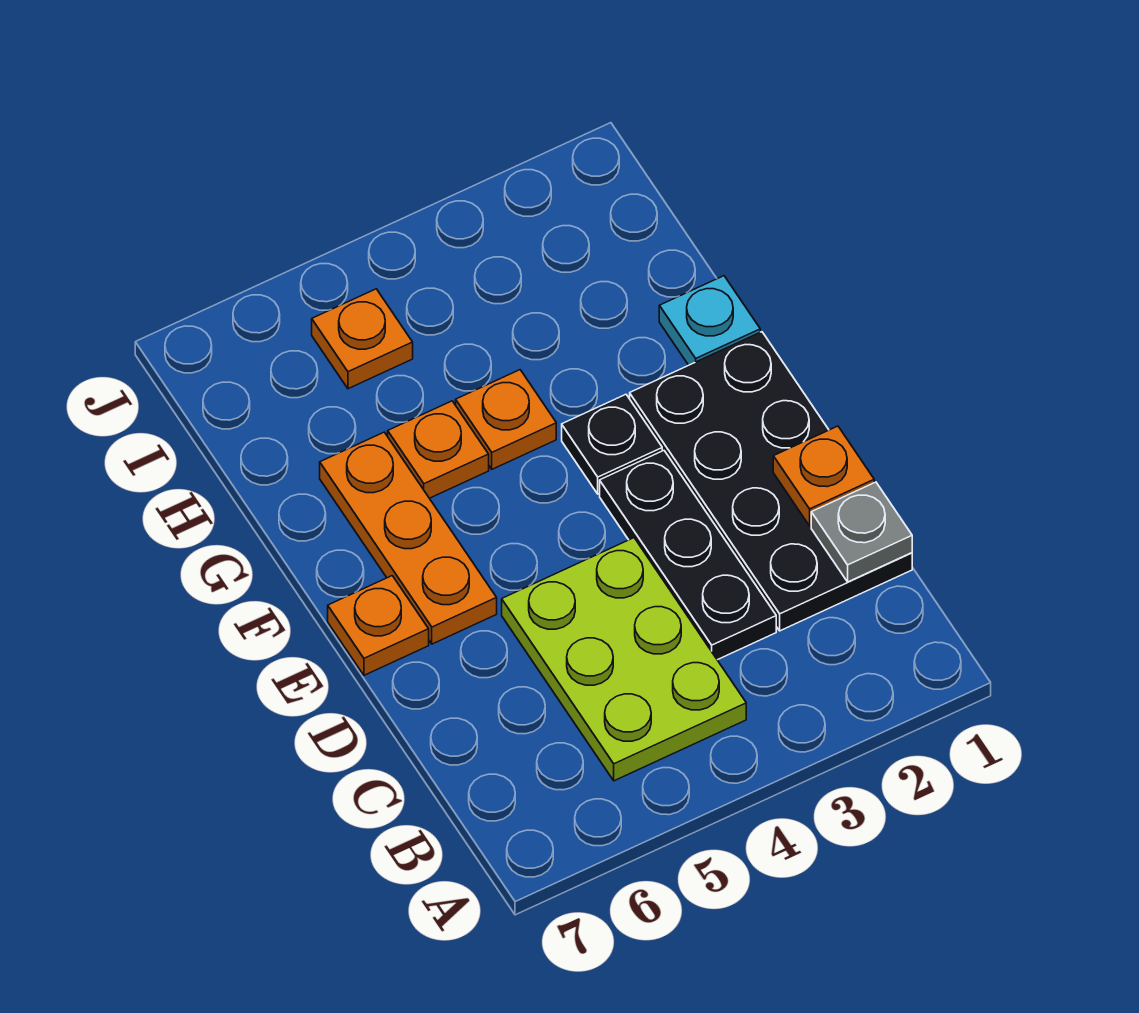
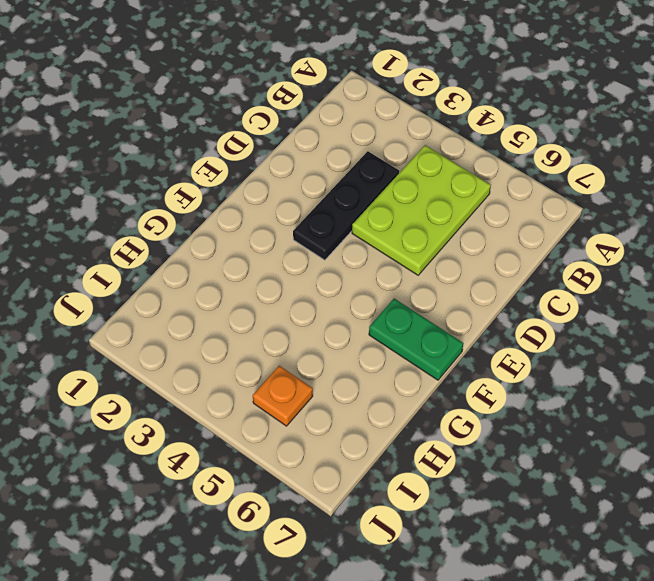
green plate F6:F7 level 1 -> orange plate E6:G6 level 1
none -> black plate C1:F2 level 1
none -> orange plate E7 level 1
none -> black plate F3 level 1

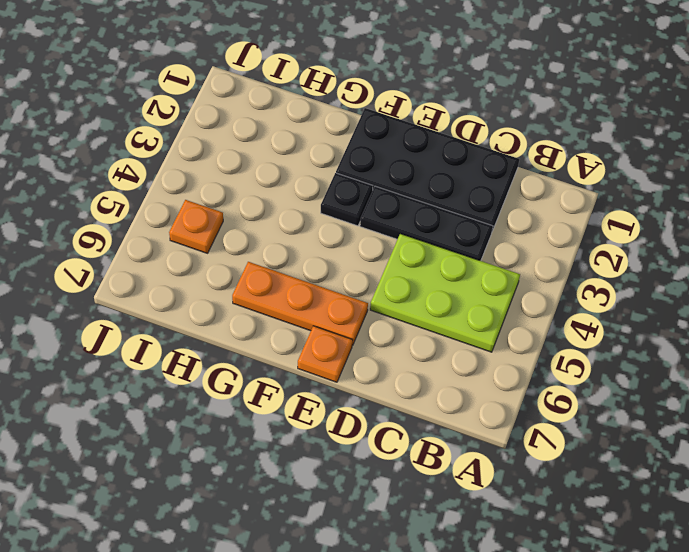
none -> cyan plate G1 level 1
none -> orange plate G4 level 1
none -> orange plate G5 level 1

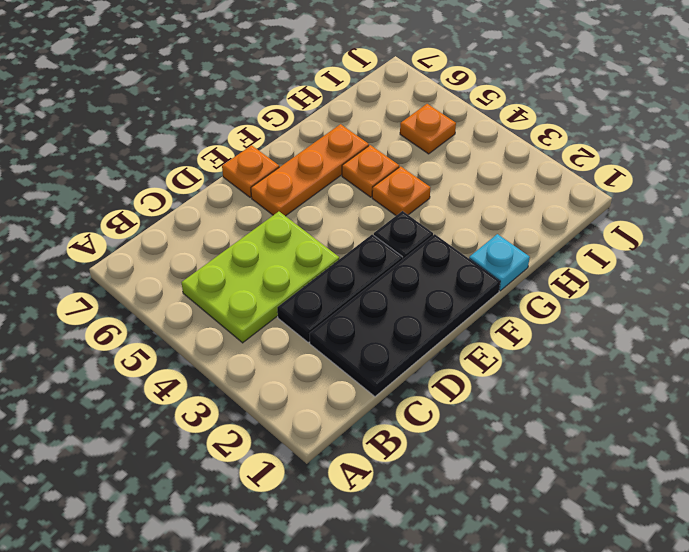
none -> grey plate C1 level 2
none -> orange plate D1 level 2

